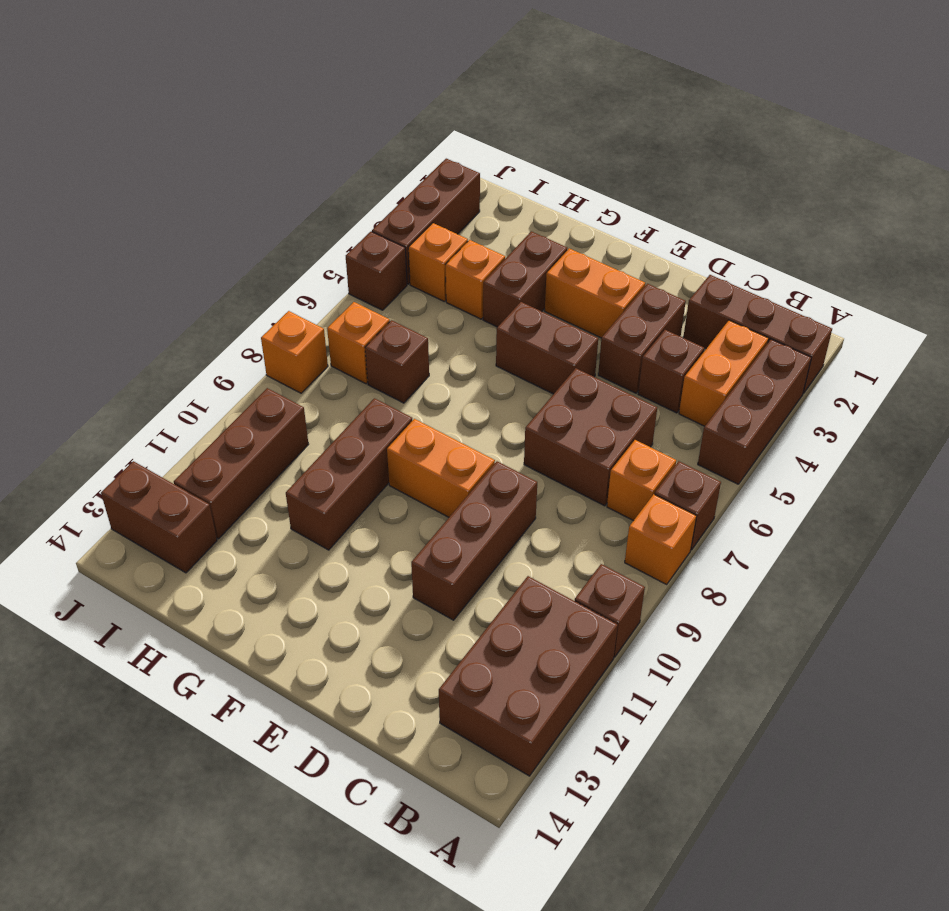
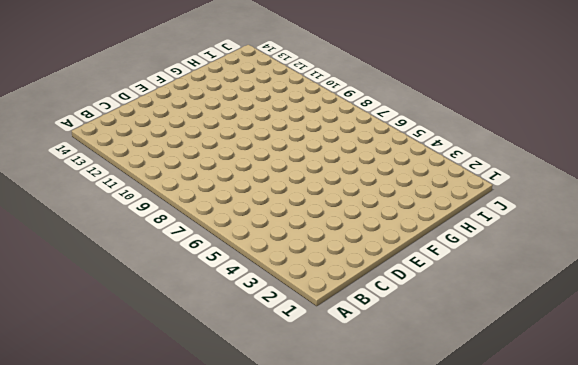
none -> brown brick A2:C2 level 1
none -> brown brick A3:A5 level 1
none -> brown brick A7 level 1

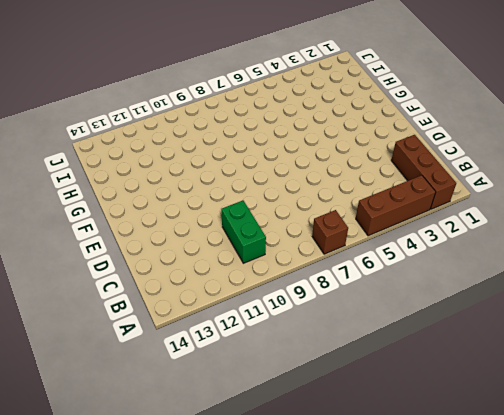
green brick B10:C10 level 1 -> none
none -> orange brick A8 level 1
none -> brown brick A10 level 1
none -> brown brick A11:B13 level 1

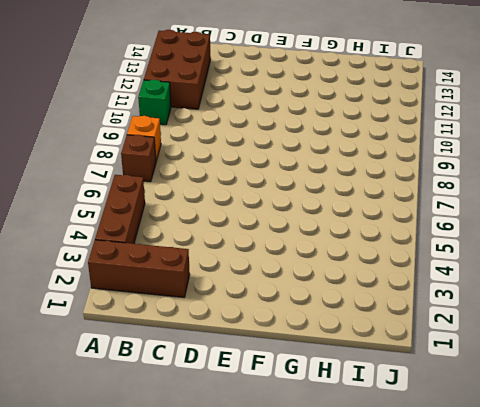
green brick A10 level 1 -> brown brick A10 level 1
none -> orange brick B3:B4 level 1
none -> orange brick B7 level 1
none -> brown brick C4 level 1

